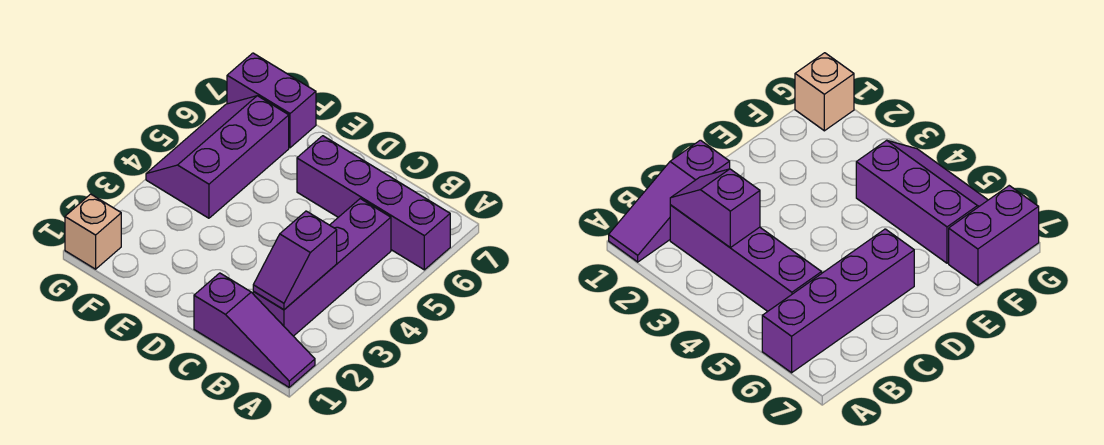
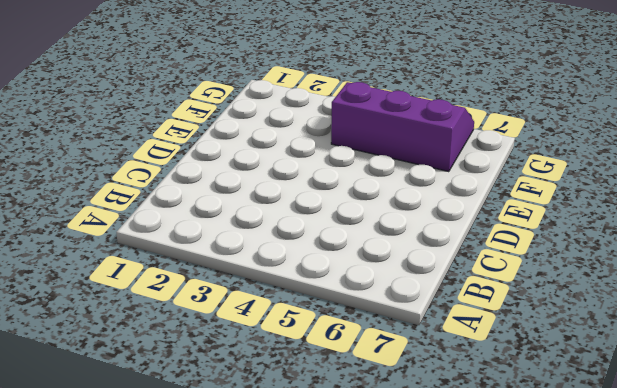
none -> purple slope A1:C1 level 1 top C
none -> purple brick A6:D6 level 1

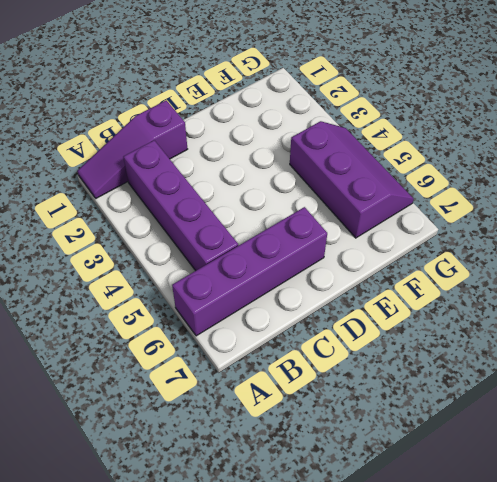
none -> purple brick F7:G7 level 1
none -> tan brick G1 level 1

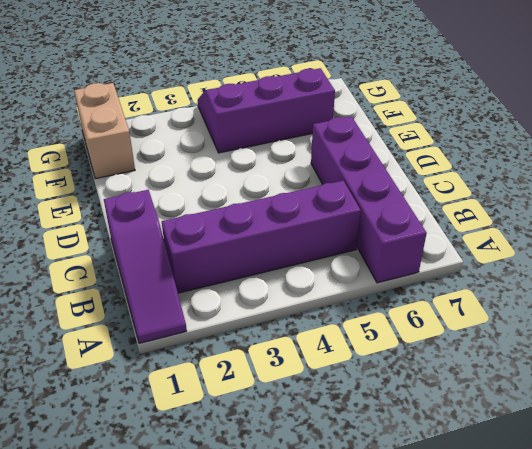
tan brick F1:G1 level 1 -> tan brick G1 level 1
none -> purple brick F7:G7 level 1
none -> purple slope B2:B3 level 2 top 3

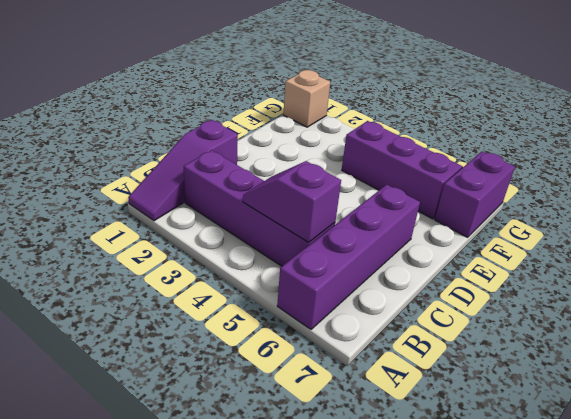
purple slope B4:B5 level 2 top 5 -> purple slope B2:B3 level 2 top 3

